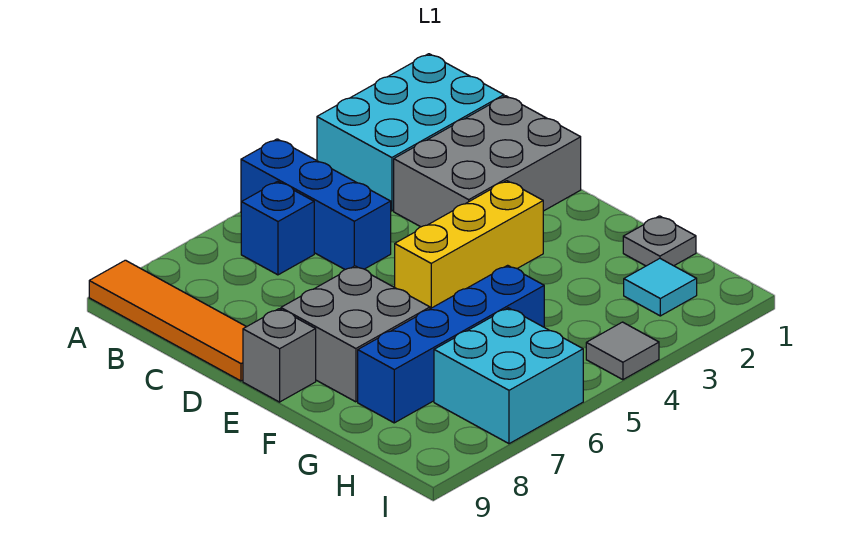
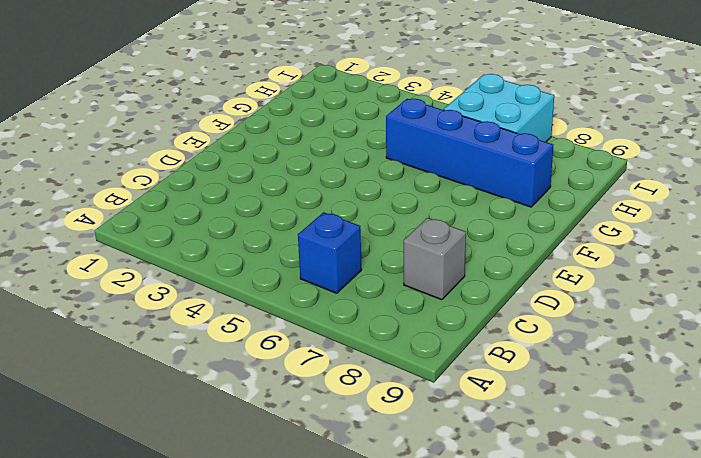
grey brick C8 level 1 -> grey brick E9 level 1
none -> cyan brick A1:B3 level 1
none -> blue brick A5:C5 level 1
none -> orange tile A9:D9 level 1

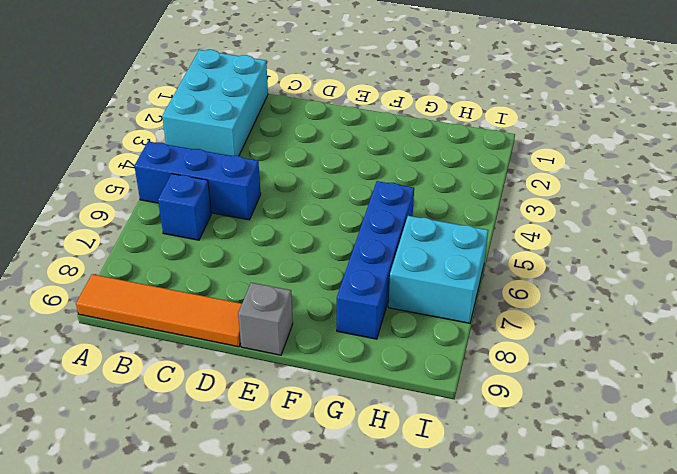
none -> grey brick C1:D3 level 1
none -> yellow brick E3:E5 level 1
none -> grey brick E7:F8 level 1

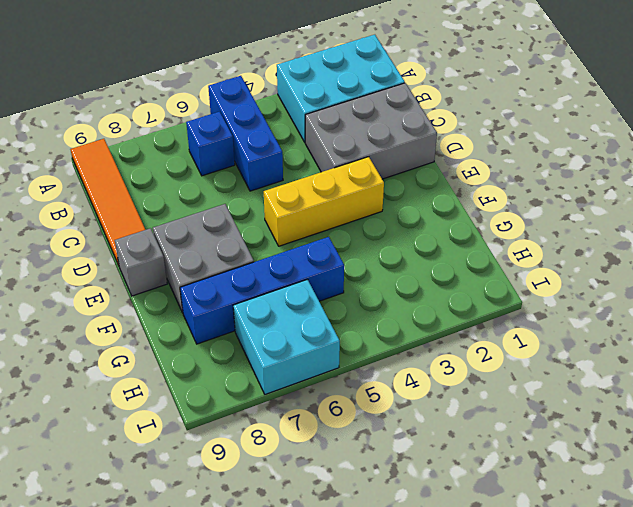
none -> grey plate G1 level 1
none -> cyan tile H2 level 1
none -> grey tile I4 level 1

